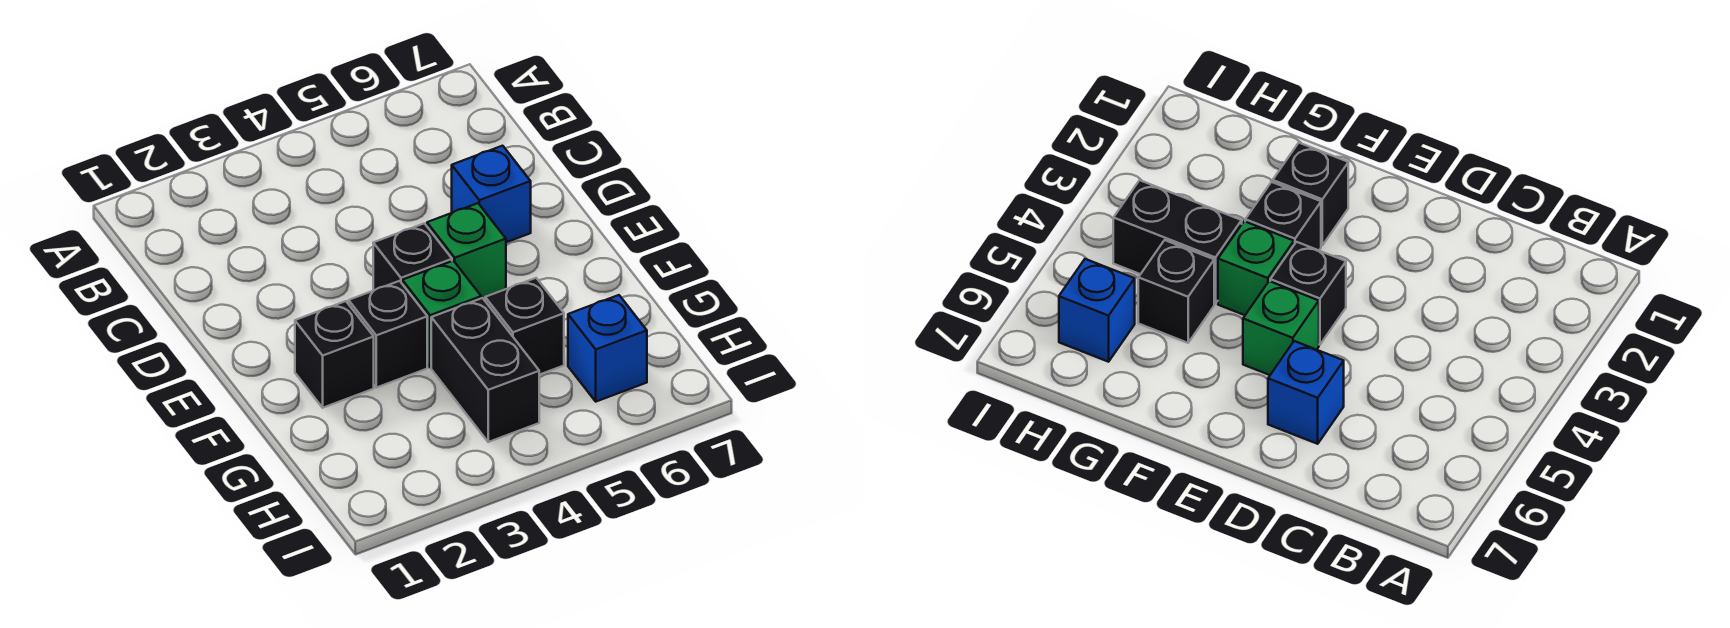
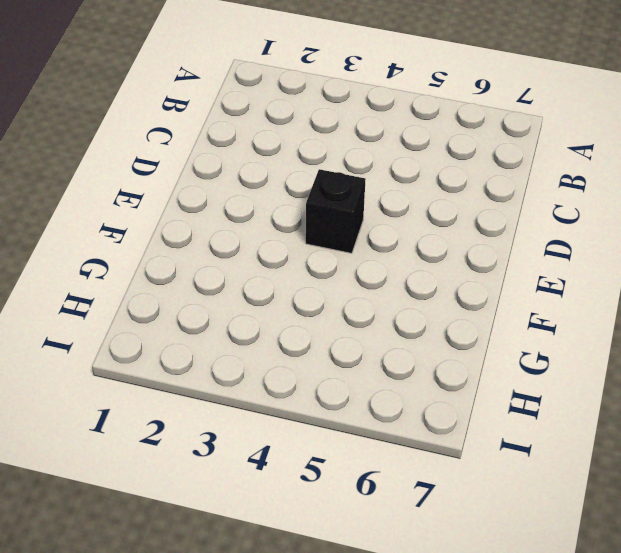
none -> blue brick D6 level 1
none -> green brick E5 level 1

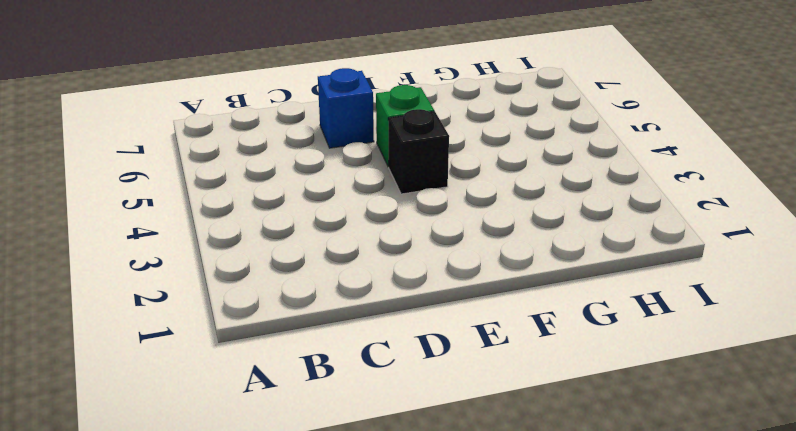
none -> black brick F2 level 1
none -> black brick F3 level 1

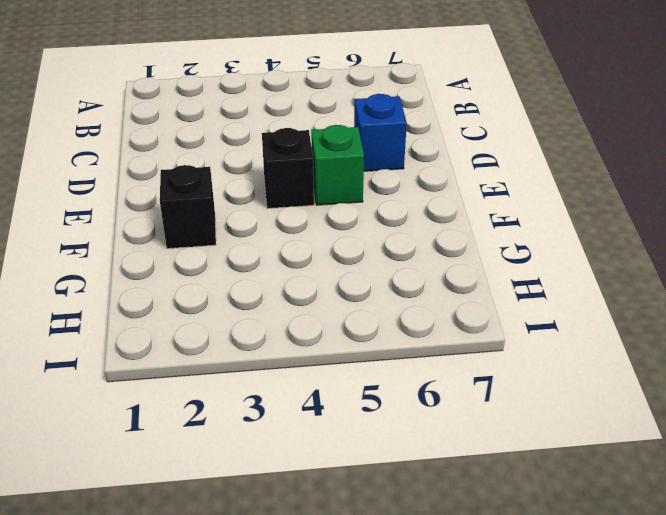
none -> black brick F3 level 1
none -> green brick F4 level 1

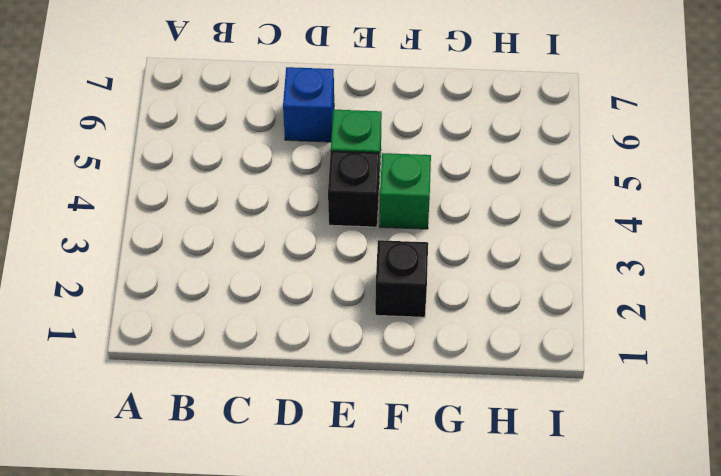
none -> black brick F3 level 1
none -> black brick G4:H4 level 1

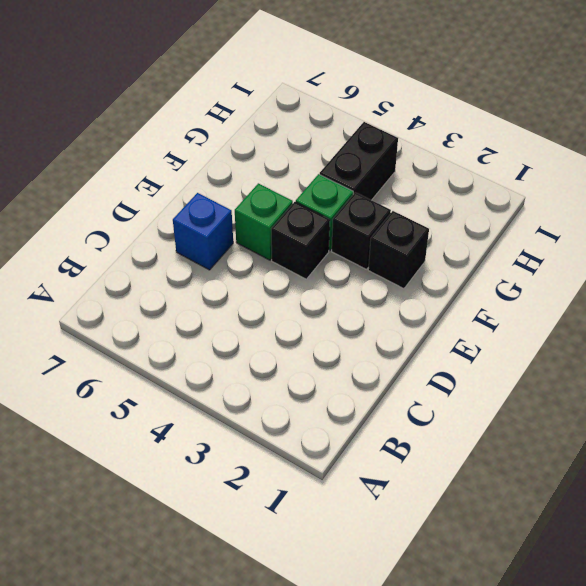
none -> black brick G5 level 1
none -> blue brick H6 level 1

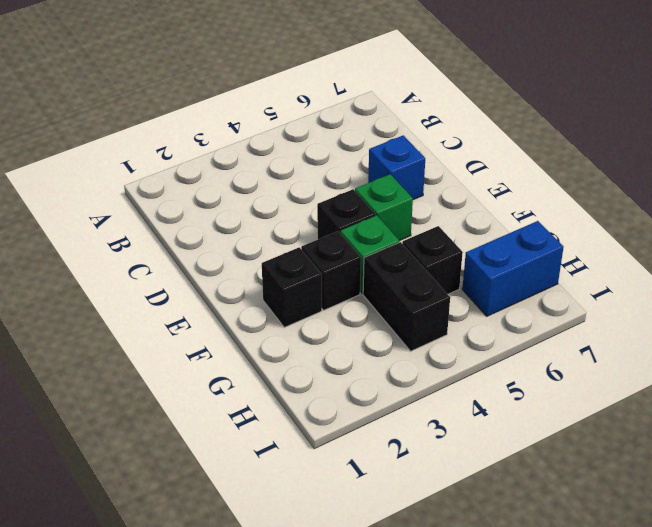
blue brick H6:H7 level 1 -> blue brick H6 level 1

